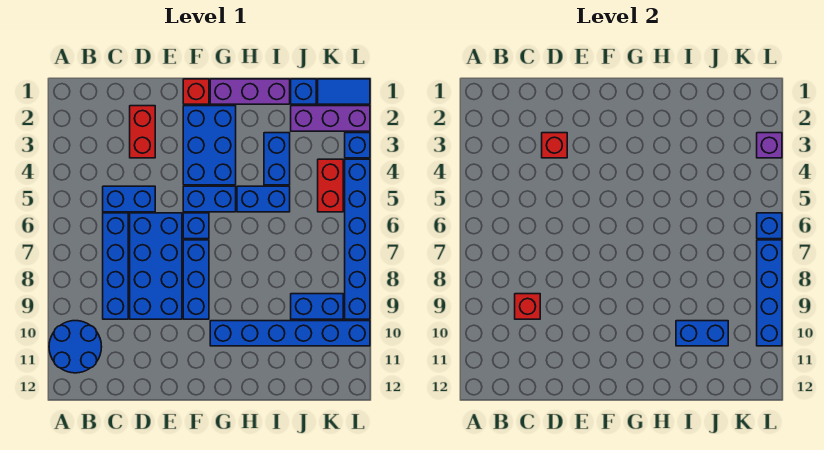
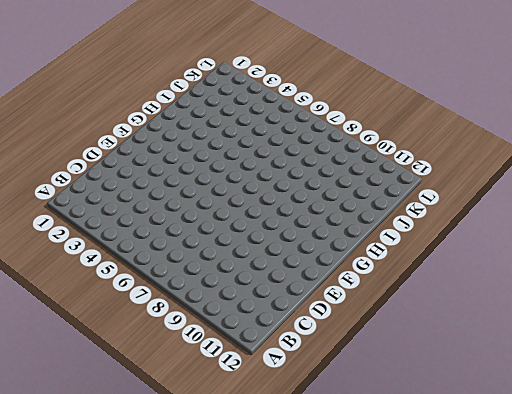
none -> blue round brick A10:B11 level 1
none -> blue brick C5:D5 level 1
none -> blue brick C6:C9 level 1

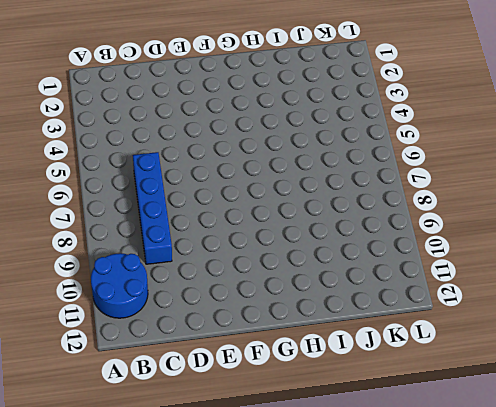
none -> blue brick C5:D5 level 1
none -> red brick D2:D3 level 1
none -> blue brick D6:E9 level 1

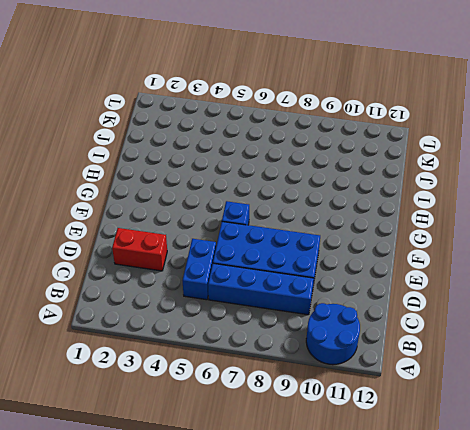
none -> red brick F1 level 1
none -> blue brick F2:G4 level 1
none -> blue brick F5:G5 level 1

